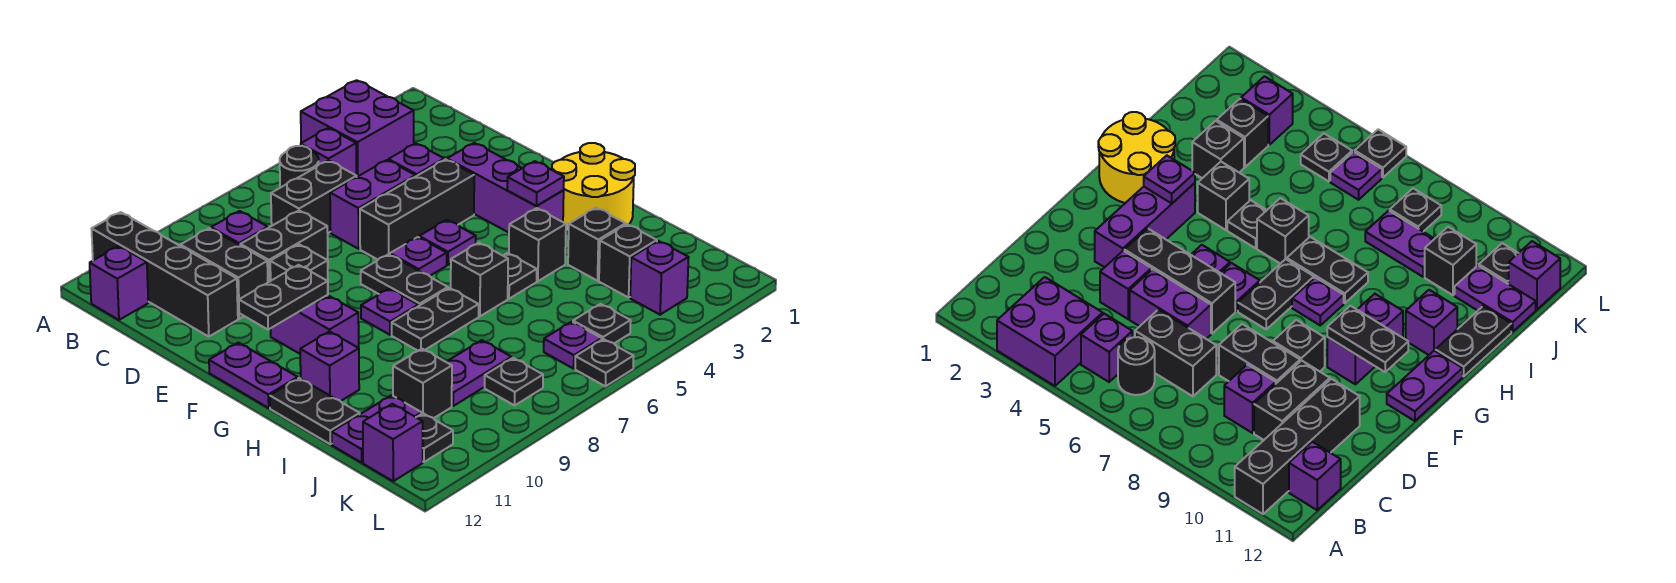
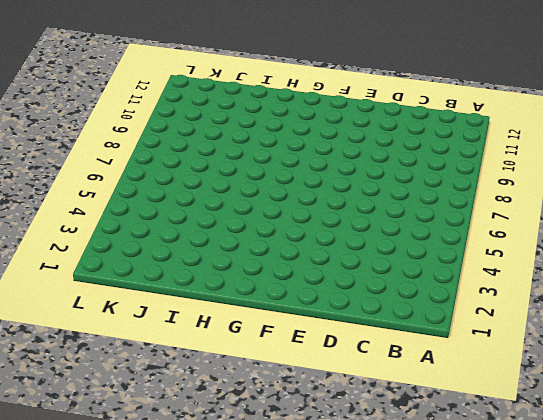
none -> purple brick A3:B4 level 1
none -> black brick A11:D11 level 1
none -> purple brick B5 level 1
none -> black round brick B6 level 1

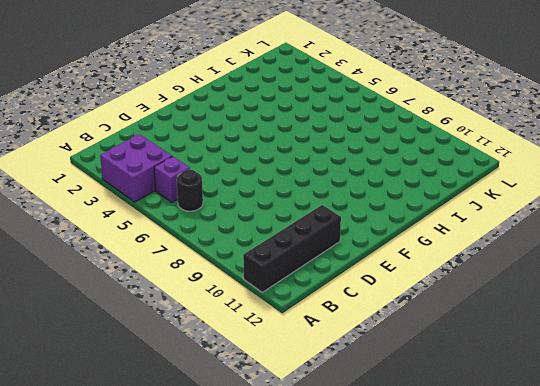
none -> purple brick B12 level 1
none -> black brick C6:C7 level 1
none -> purple brick C9 level 1
none -> black brick C10:D10 level 1

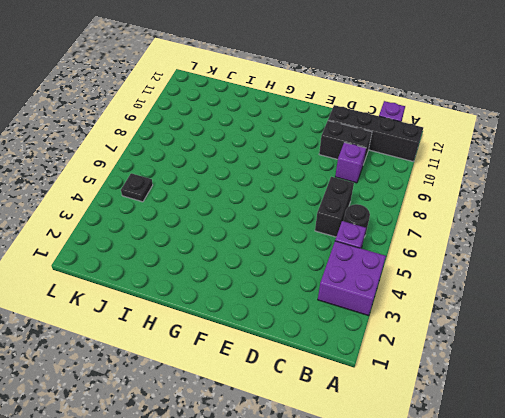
none -> purple brick D4 level 1
none -> purple brick D5:D6 level 1
none -> black brick D8:D9 level 1
none -> purple brick E3:G3 level 1

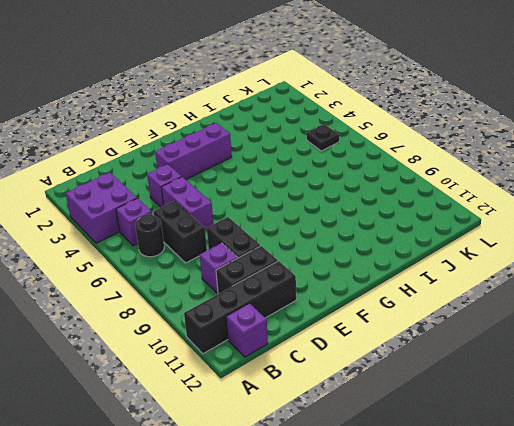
none -> black brick E4:E6 level 1
none -> black brick E9 level 1
none -> purple plate F5 level 1
none -> purple plate F6 level 1

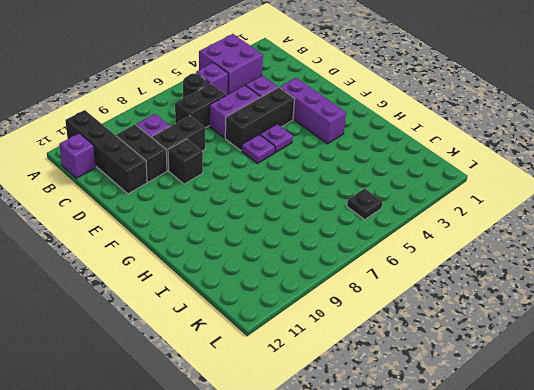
none -> black plate F7:G7 level 1
none -> purple brick F10:G10 level 1
none -> purple plate F12:G12 level 1
none -> yellow round brick G1:H2 level 1

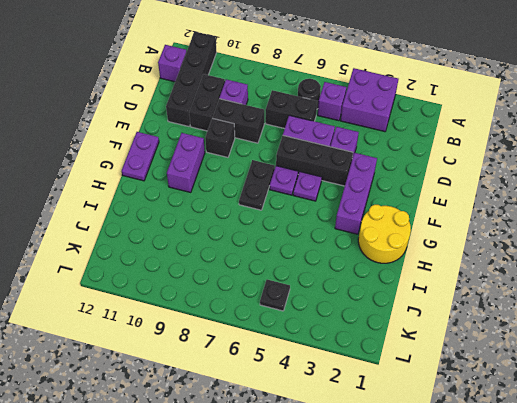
none -> purple plate G8 level 1
none -> black brick H4 level 1
none -> black plate H5 level 1
none -> black brick H6 level 1

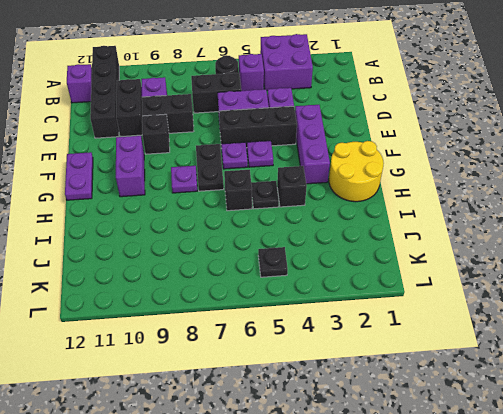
none -> black plate H7:H8 level 1
none -> purple brick H11 level 1
none -> black plate H12:I12 level 1
none -> black brick I3 level 1

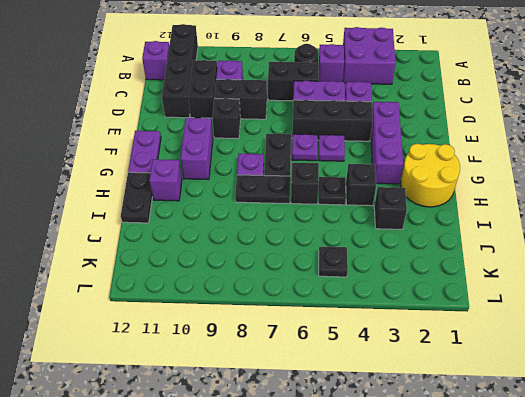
none -> black brick J3 level 1
none -> purple plate J8:J9 level 1
none -> black brick J10 level 1
none -> purple plate J11:J12 level 1

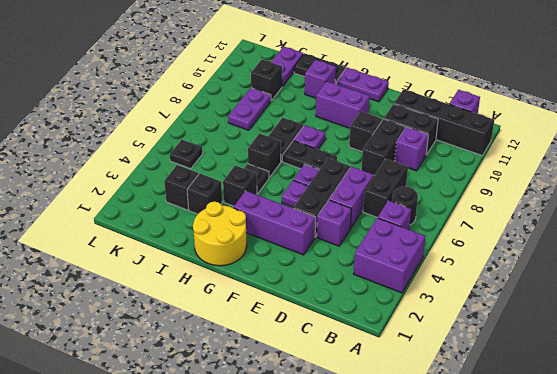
none -> purple brick K3 level 1
none -> purple plate K6 level 1
none -> black plate K8 level 1
none -> black plate K11 level 1

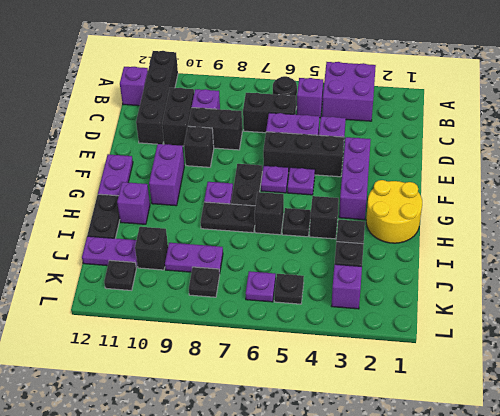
none -> purple brick K12 level 1
none -> black plate L6 level 1
none -> black plate F10:F11 level 2
none -> purple plate G3 level 2

